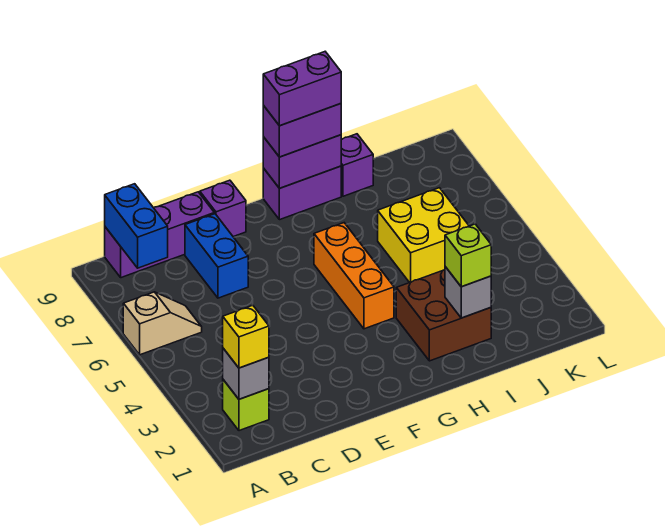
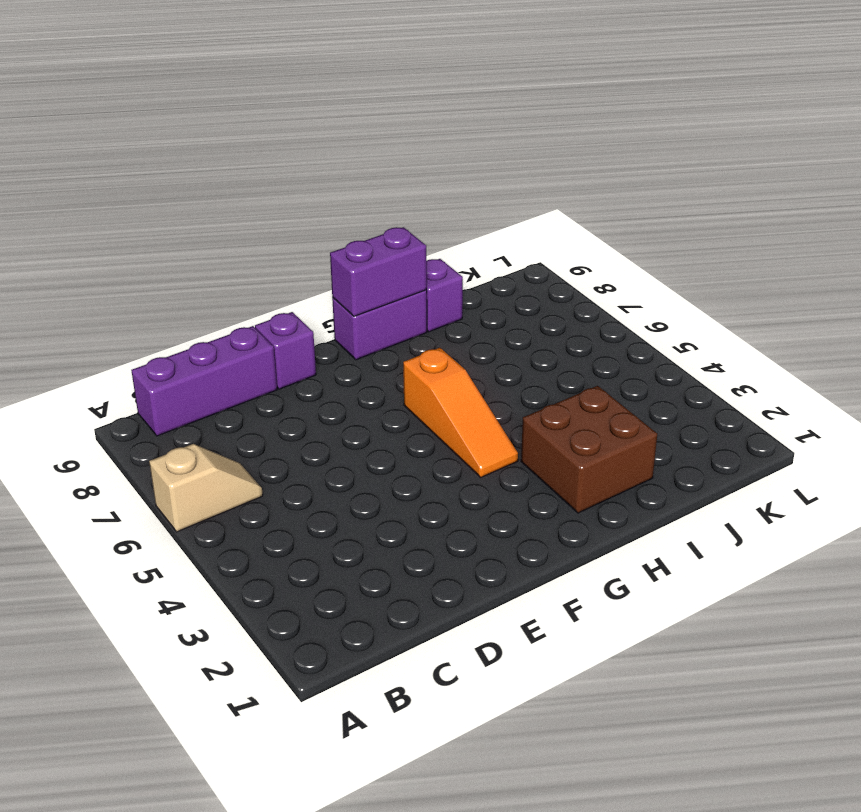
orange slope G4:G6 level 1 top 6 -> orange brick G4:G6 level 1
none -> lime brick B2 level 1
none -> blue brick D7:D8 level 1
none -> yellow brick I5:J6 level 1

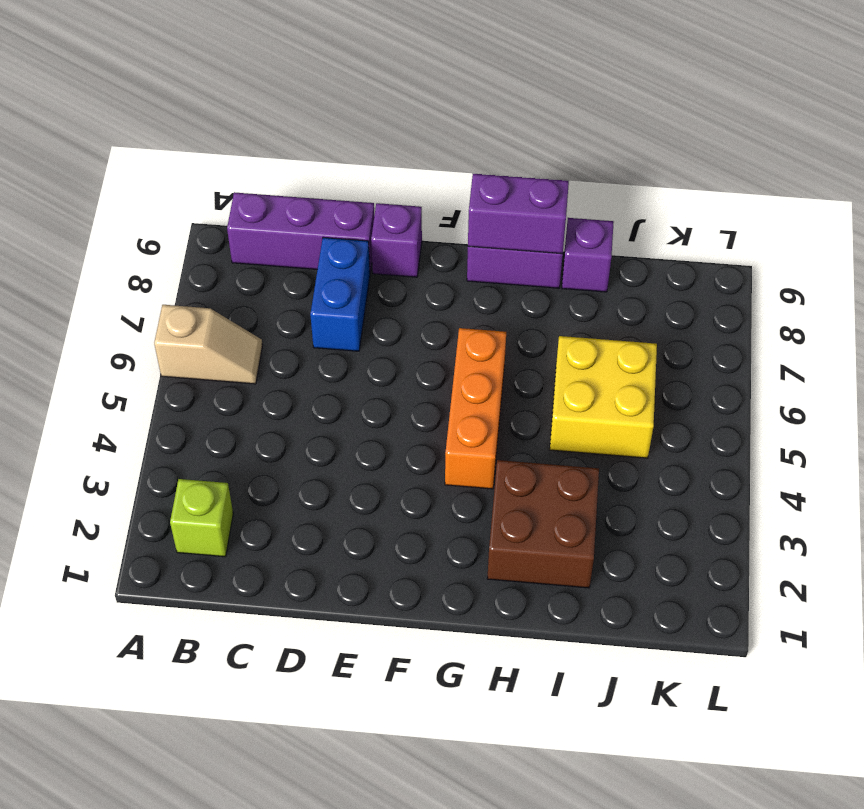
none -> grey brick B2 level 2
none -> blue brick B8:B9 level 2
none -> grey brick I2 level 2

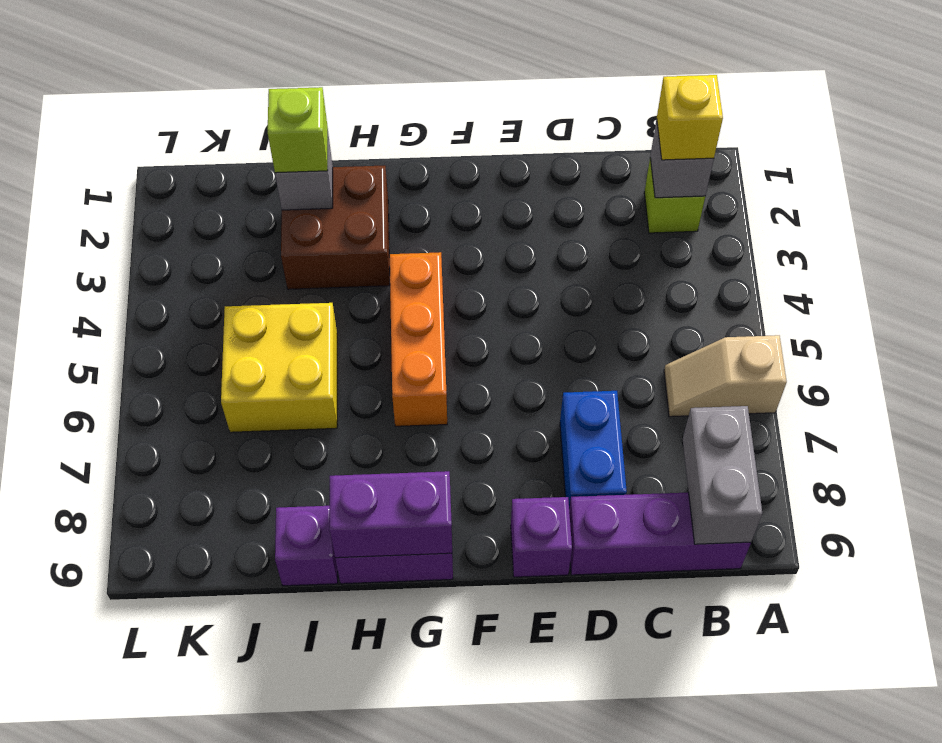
grey brick B8:B9 level 2 -> blue brick B8:B9 level 2
none -> purple brick G9:H9 level 3
none -> purple brick G9:H9 level 4

